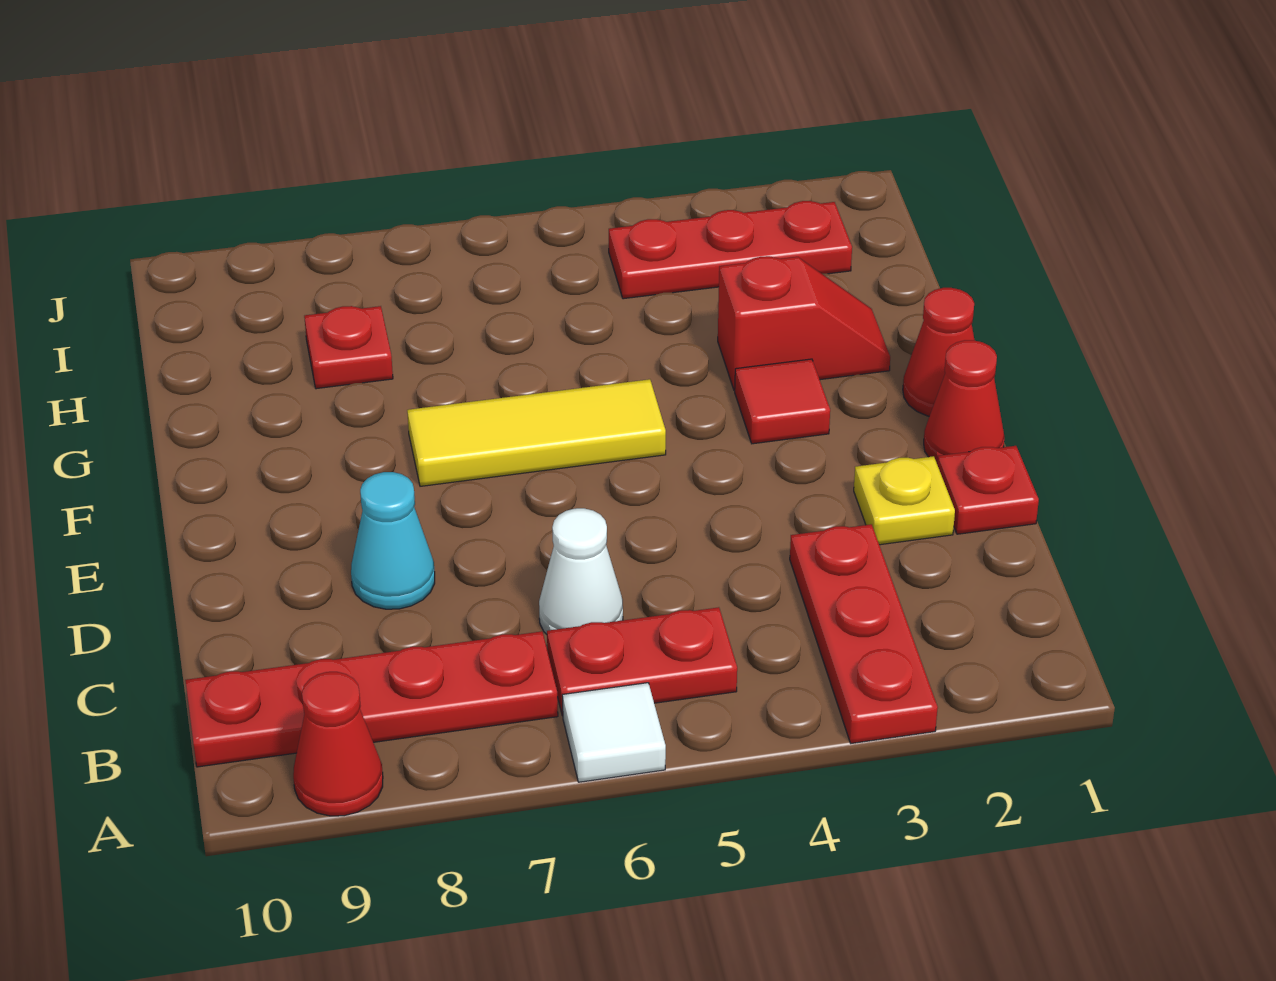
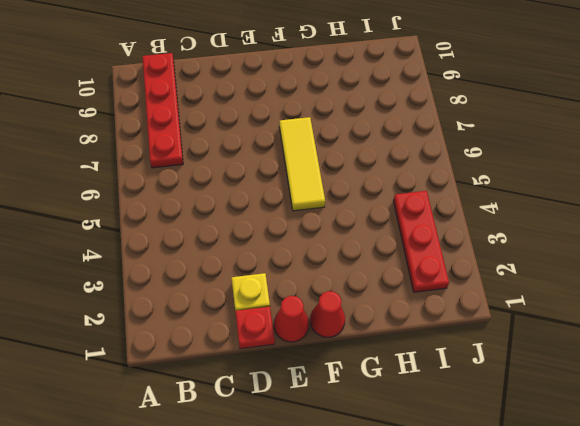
none -> red plate A3:C3 level 1
none -> white tile A6 level 1
none -> red cone A9 level 1

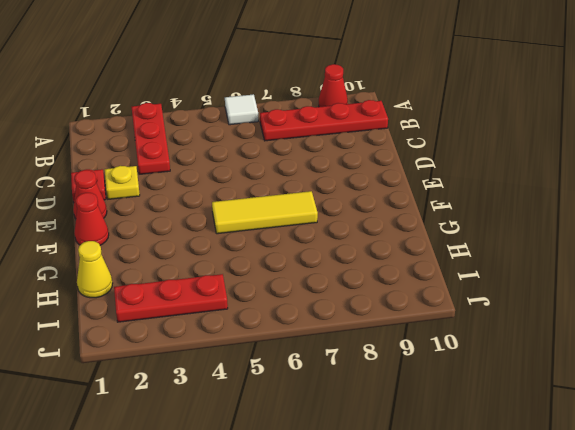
yellow cone H1 level 1 -> none
none -> red plate B5:B6 level 1
none -> white cone C6 level 1
none -> cyan cone D8 level 1

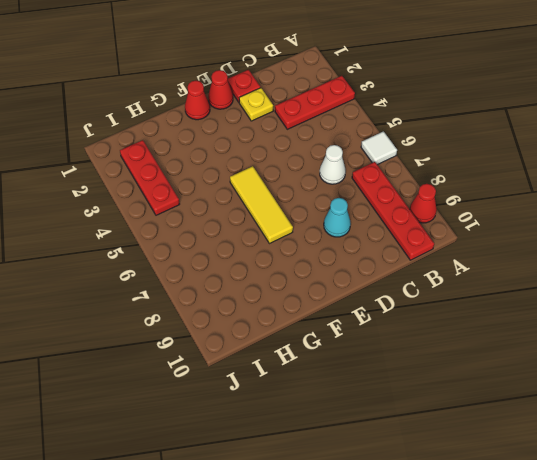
none -> red plate B5:B6 level 1
none -> red tile F3 level 1
none -> red slope G2:G3 level 1 top 3

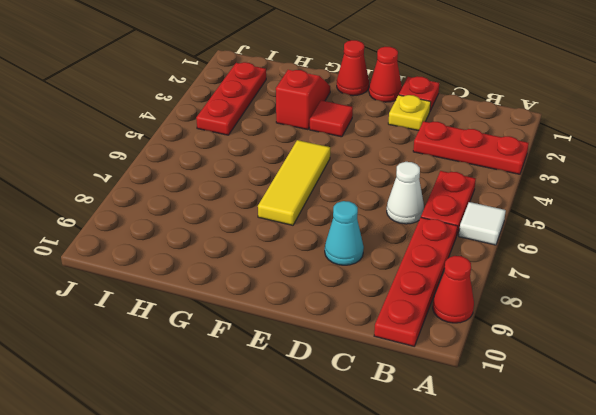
none -> red plate H8 level 1

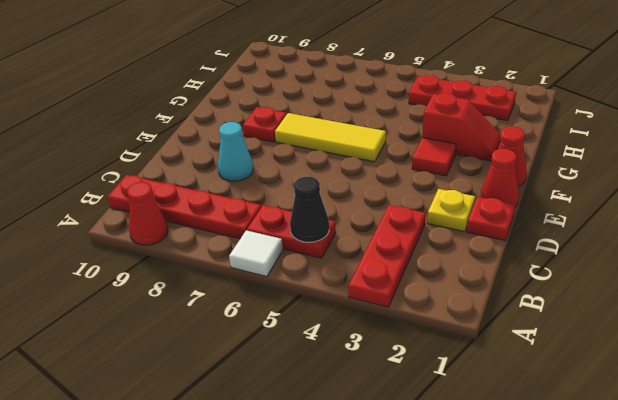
black cone B5 level 2 -> none
red plate F8 level 1 -> red plate H8 level 1
none -> white cone C6 level 1

